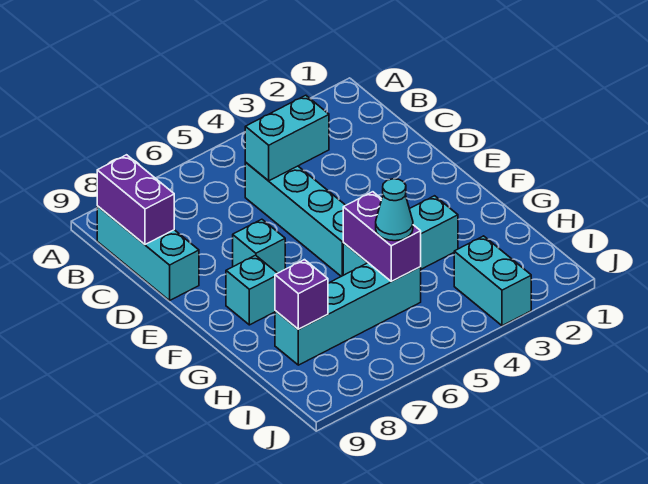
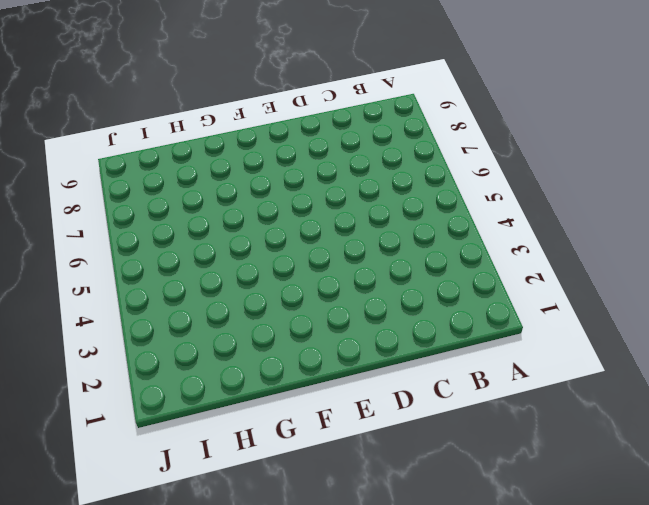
none -> cyan brick B9:D9 level 1
none -> cyan brick C5:F5 level 1
none -> cyan brick E7 level 1

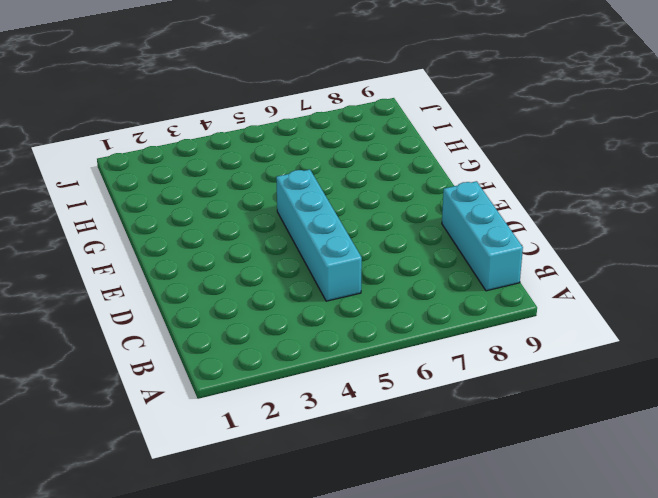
none -> cyan brick E7 level 1
none -> cyan brick F8 level 1
none -> cyan brick G3:G5 level 1

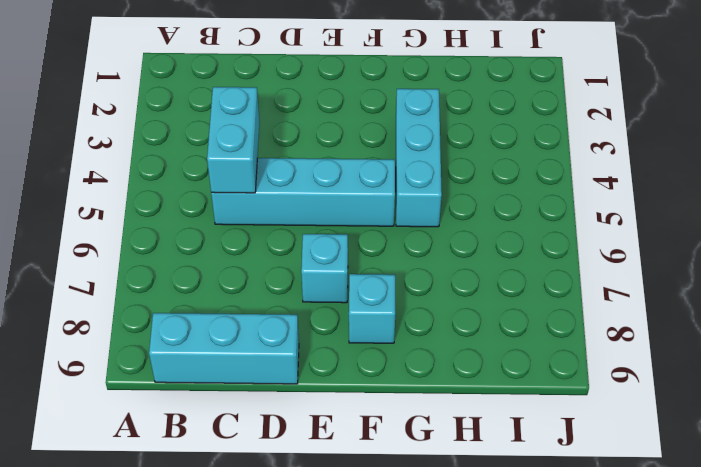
none -> cyan brick H5:H8 level 1
none -> cyan brick I3:J3 level 1
none -> purple brick B9:C9 level 2

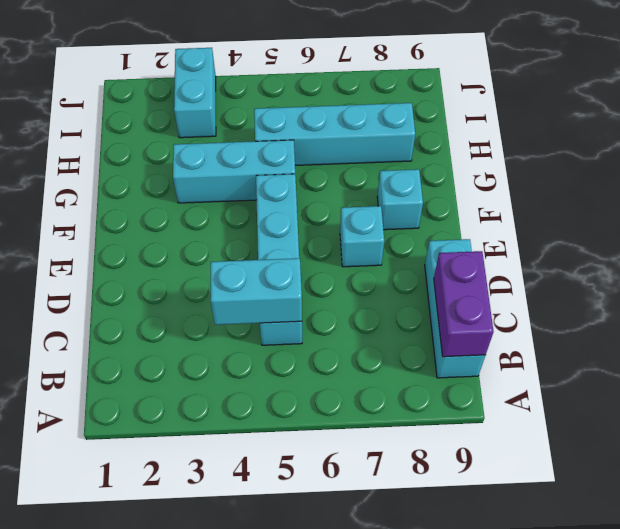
none -> purple brick G5:H5 level 2
none -> purple brick H8 level 2
none -> cyan cone H5 level 3

